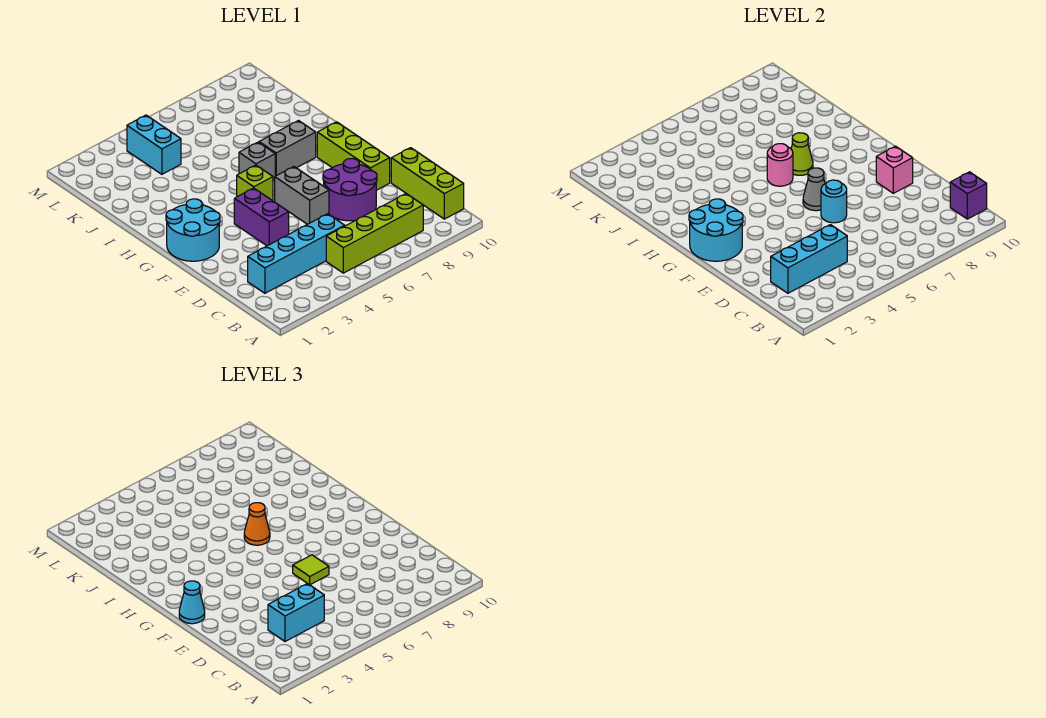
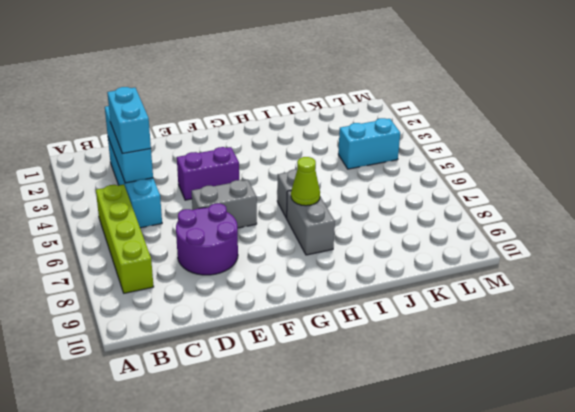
none -> lime brick B10:D10 level 1
none -> lime brick E9:G9 level 1
none -> cyan round brick F1:G2 level 1

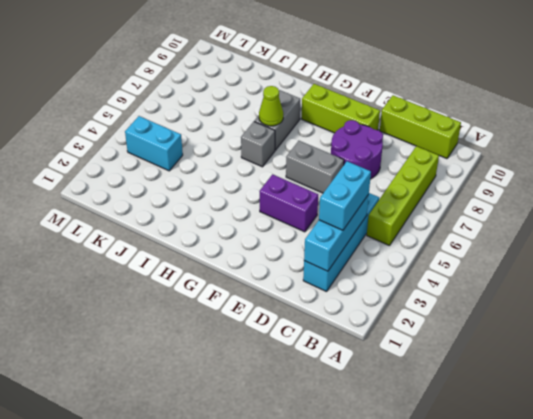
none -> cyan round brick F1:G2 level 1
none -> lime brick G5 level 1
none -> purple brick B10 level 2

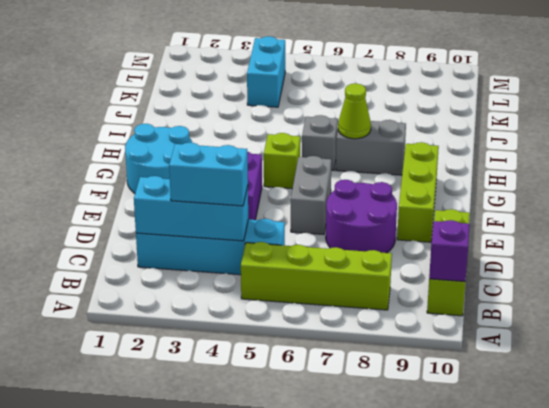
none -> cyan round brick E6 level 2
none -> pink brick E9 level 2
none -> cyan round brick F1:G2 level 2

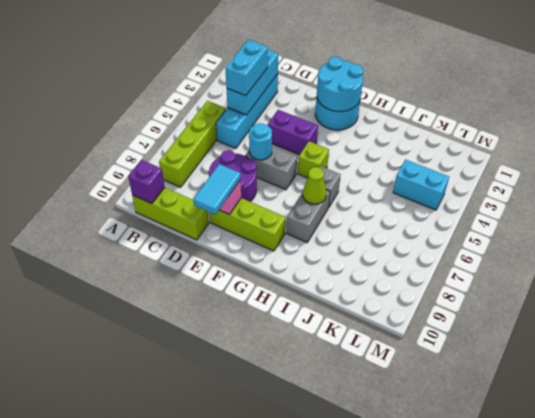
cyan tile E9:E10 level 3 -> none
none -> grey cone F6 level 2
none -> pink round brick H6 level 2
none -> lime tile E6 level 3

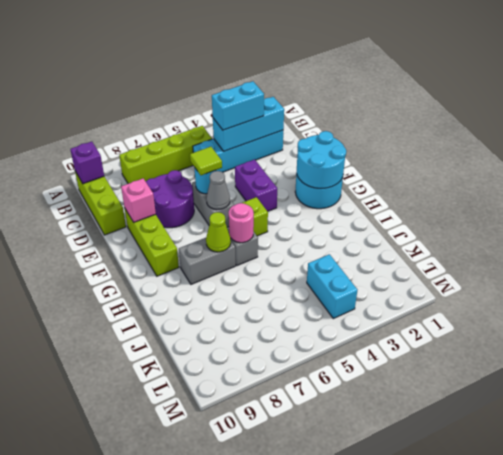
none -> cyan cone F1 level 3
none -> orange cone H6 level 3

